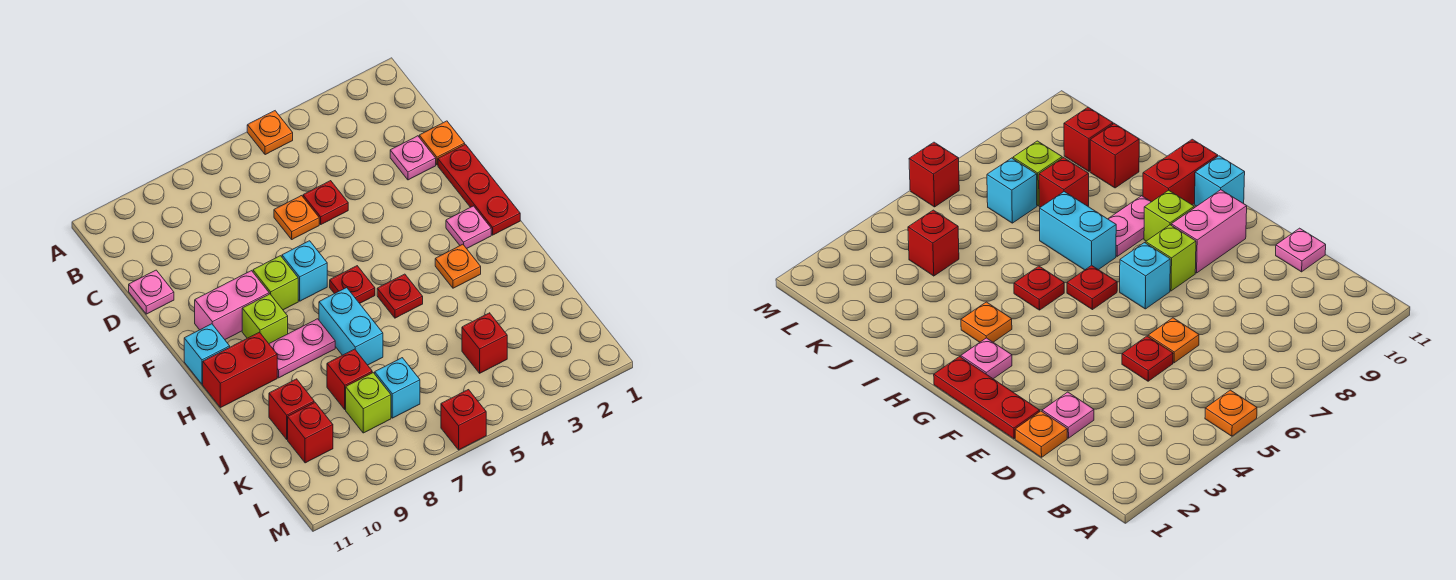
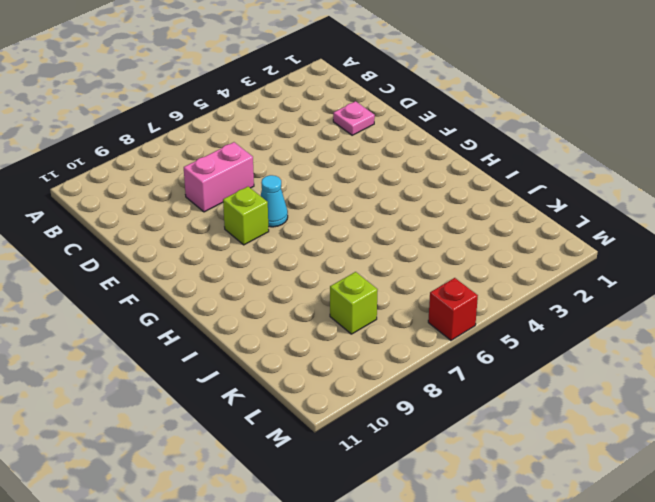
pink brick D7:D8 level 1 -> pink brick F9:F10 level 1
cyan cone F7 level 1 -> cyan brick F7 level 1
none -> orange plate A5 level 1
none -> orange plate D1 level 1
none -> red plate D5 level 1

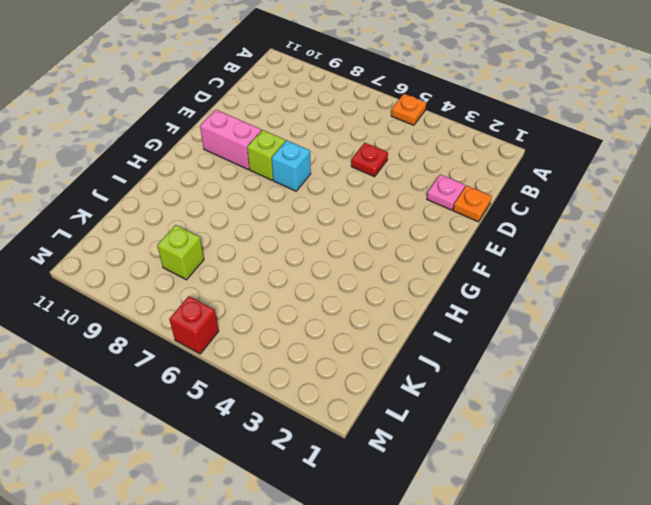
none -> orange plate D6 level 1
none -> pink plate D11 level 1
none -> red plate E1:G1 level 1

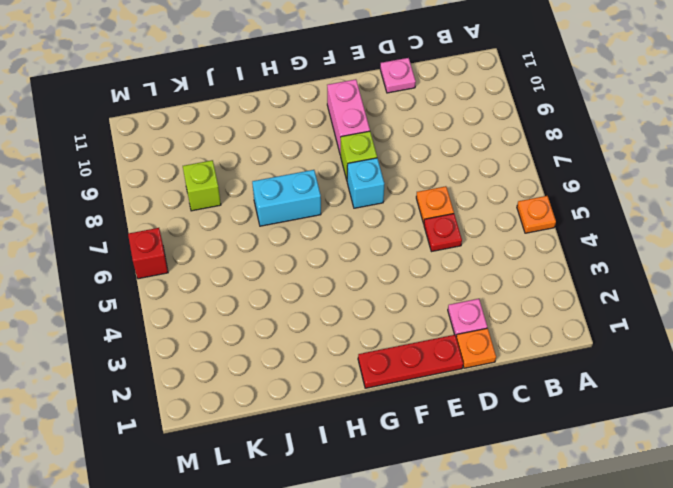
none -> pink plate G2 level 1
none -> red plate G6 level 1
none -> lime brick G9 level 1

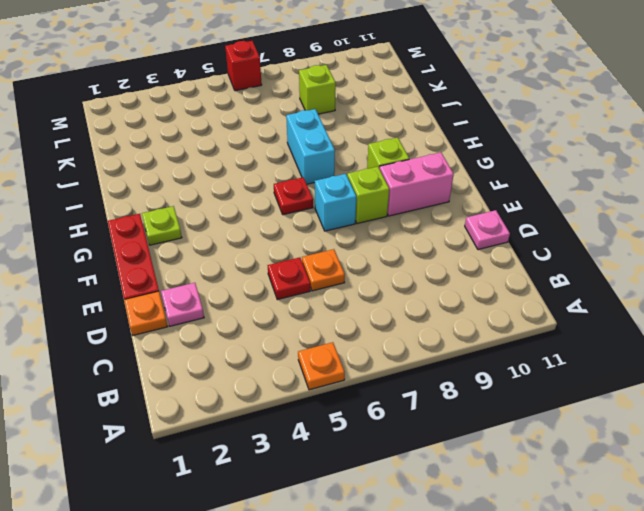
lime plate G2 level 1 -> pink plate G2 level 1
none -> cyan brick G11 level 1
none -> orange plate H3 level 1
none -> red plate H5 level 1

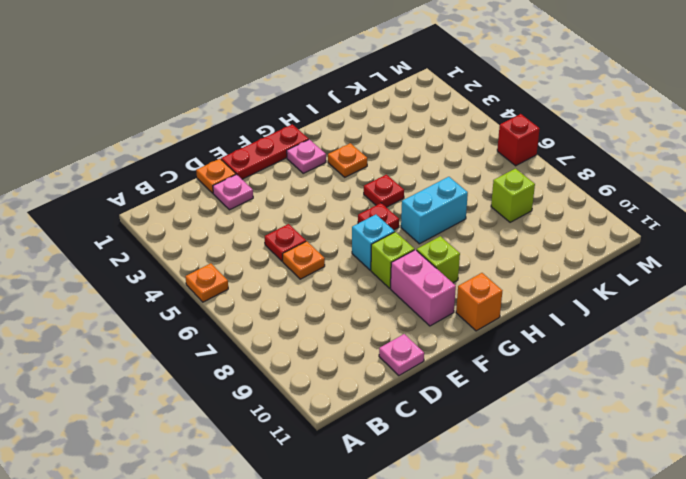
orange brick G11 level 1 -> cyan brick G11 level 1
none -> pink plate H8:H9 level 1
none -> red brick H10:H11 level 1
none -> red brick J8 level 1

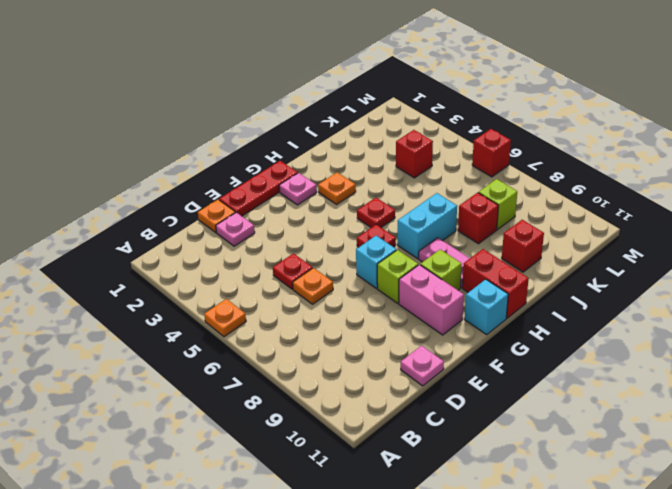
none -> cyan brick K7 level 1
none -> red brick K10 level 1

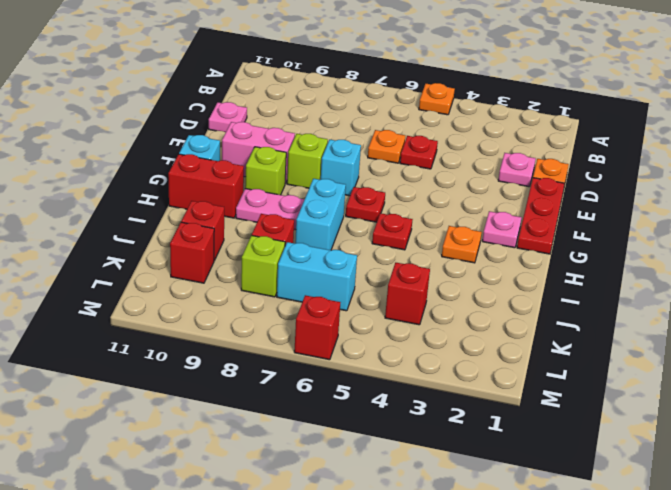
cyan brick K6:K7 level 1 -> cyan brick K7 level 1

